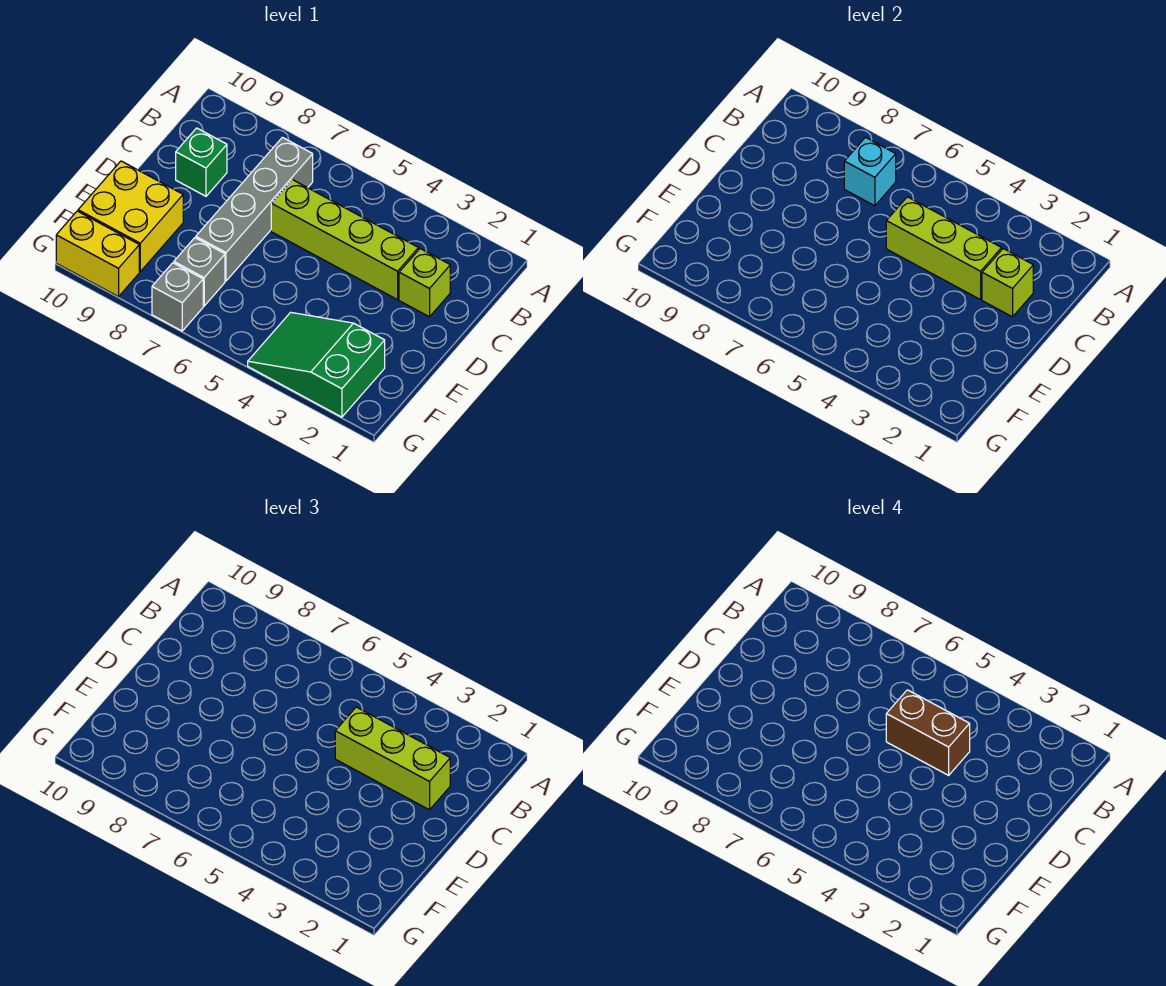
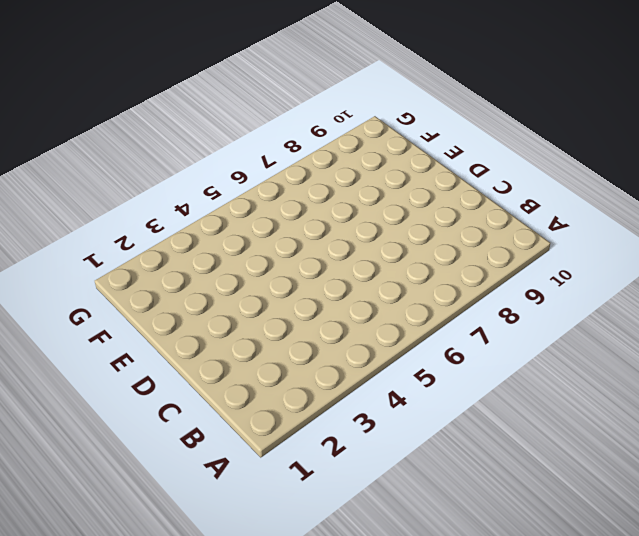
none -> grey brick B7:E7 level 1
none -> lime brick C2 level 1
none -> lime brick C3:C6 level 1

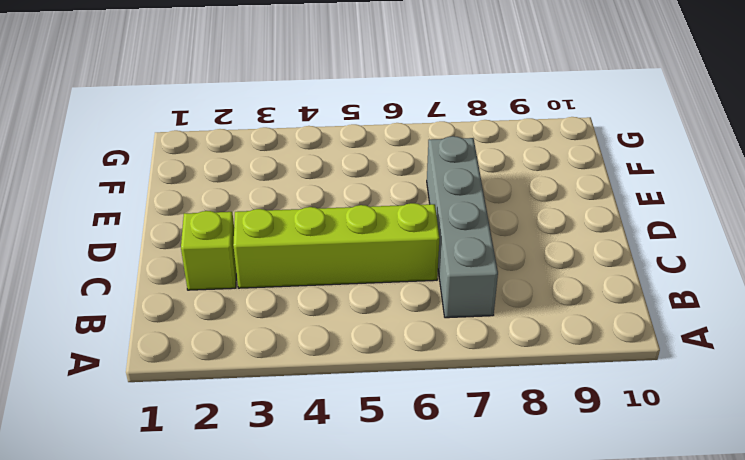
none -> green brick C9 level 1
none -> yellow brick E9:F10 level 1
none -> green slope F2:G4 level 1 top 2

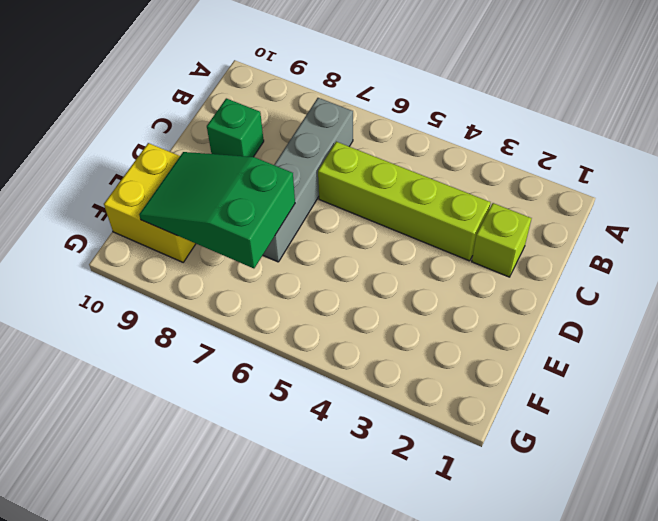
green slope E7:F9 level 2 top 7 -> green slope F2:G4 level 1 top 2
none -> grey brick F7 level 1
none -> grey brick G7 level 1
none -> yellow brick G9:G10 level 1

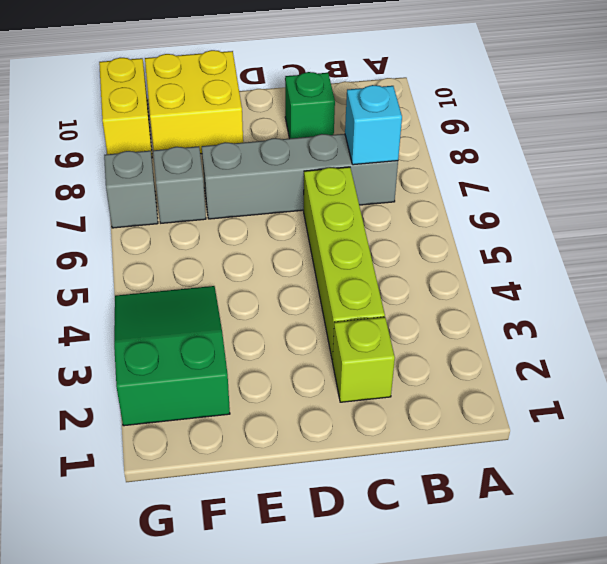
none -> lime brick C2 level 2
none -> lime brick C3:C5 level 2
none -> lime brick C2:C4 level 3

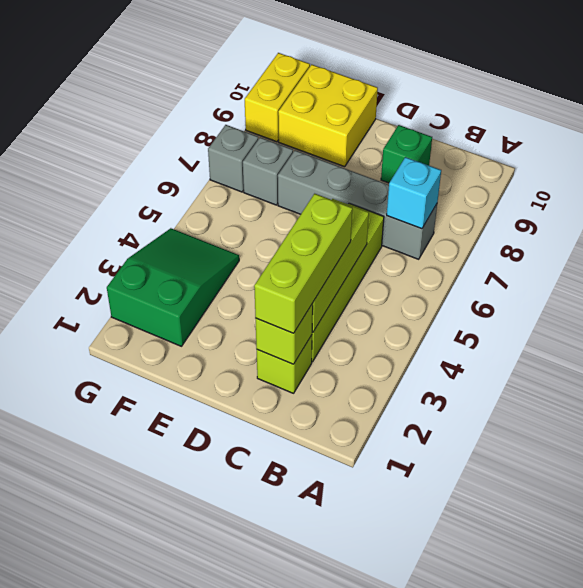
none -> brown brick C4:C5 level 4

